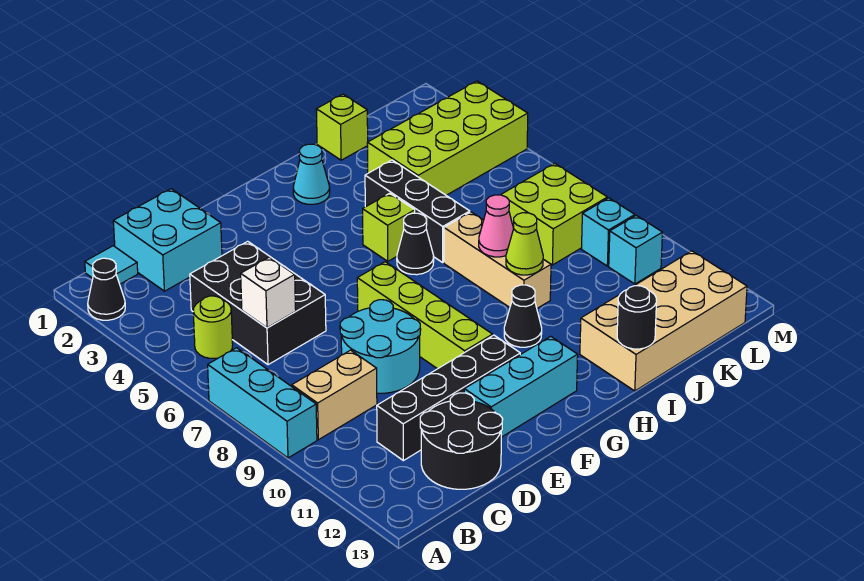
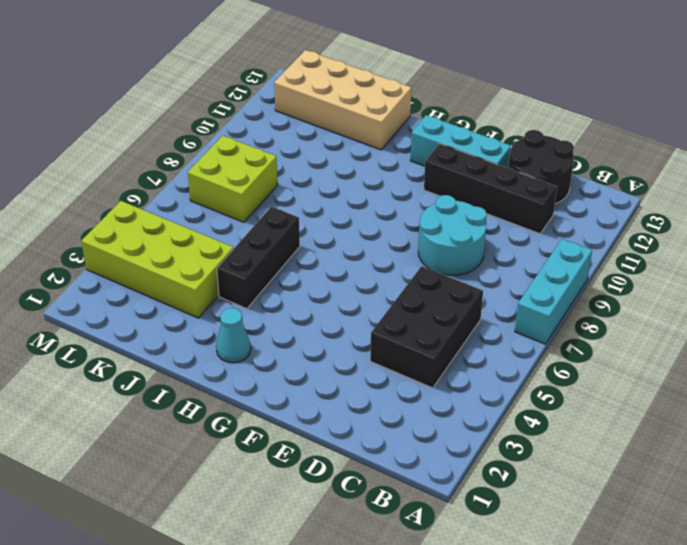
none -> black cone A2 level 1
none -> cyan tile B1 level 1
none -> lime round brick B5 level 1

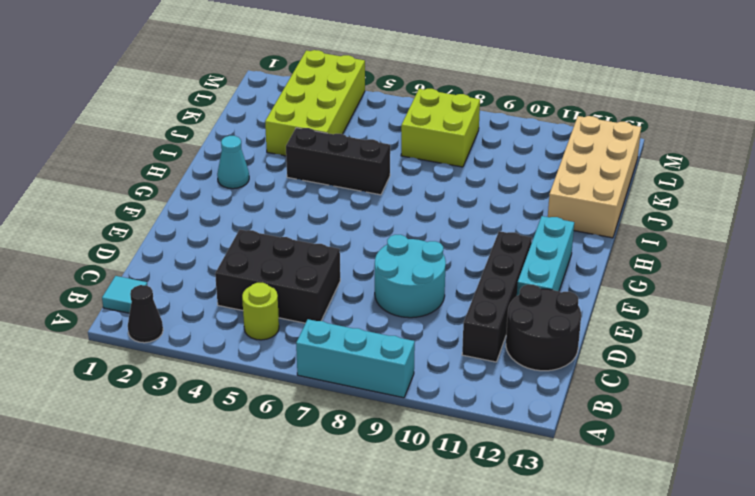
none -> tan brick B9:C9 level 1
none -> cyan brick C1:D2 level 1
none -> lime brick F7:F10 level 1

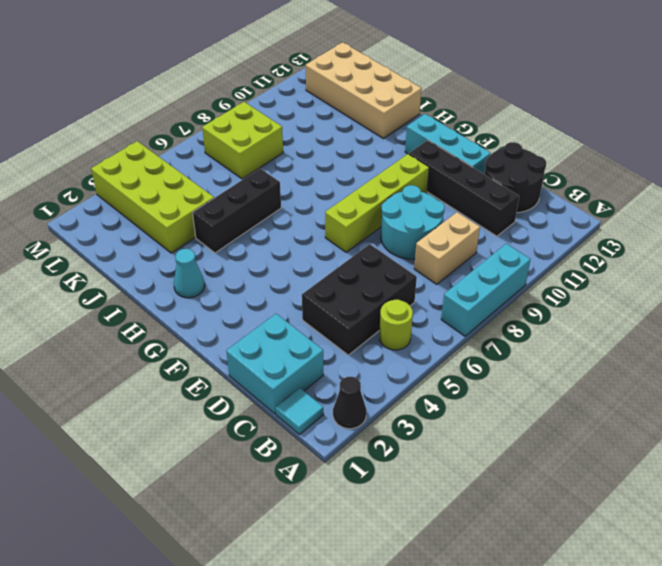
tan brick C8:C9 level 1 -> tan brick B9:C9 level 1
none -> lime brick H5 level 1
none -> black cone H6 level 1
none -> black cone H10 level 1

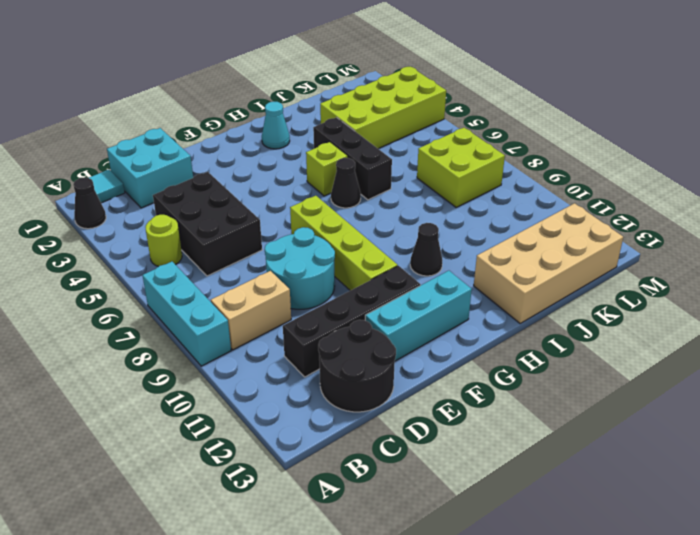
none -> tan brick I7:I9 level 1
none -> lime brick J1 level 1
none -> cyan brick L9 level 1

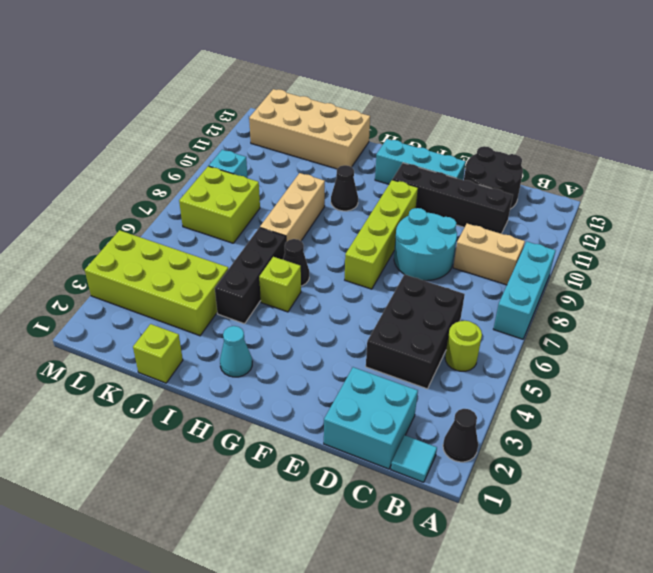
none -> cyan brick L10 level 1
none -> white brick C6 level 2
none -> pink cone I8 level 2

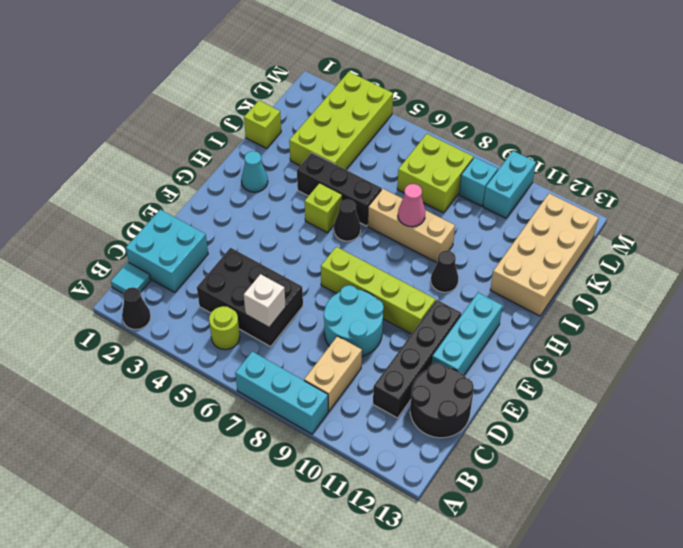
cyan brick L10:M10 level 1 -> cyan brick L10 level 1
none -> lime cone I9 level 2
none -> black round brick I13 level 2

